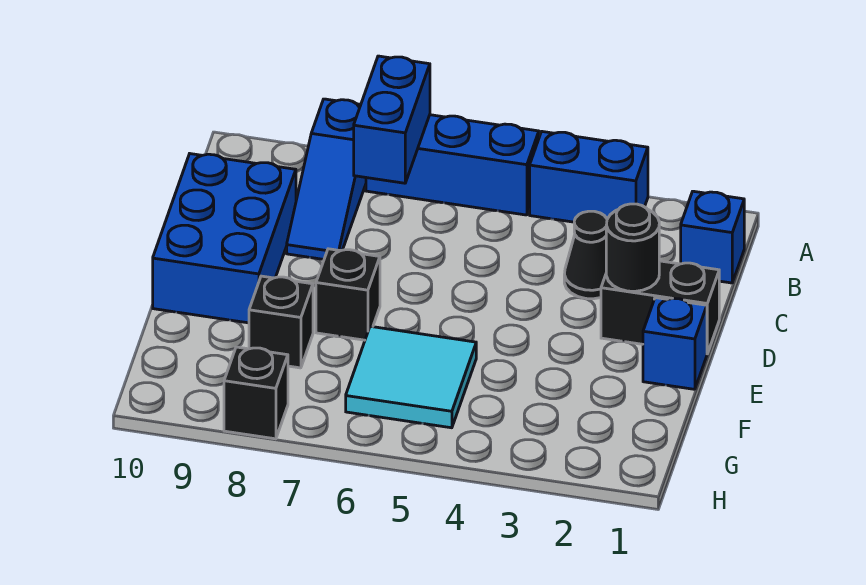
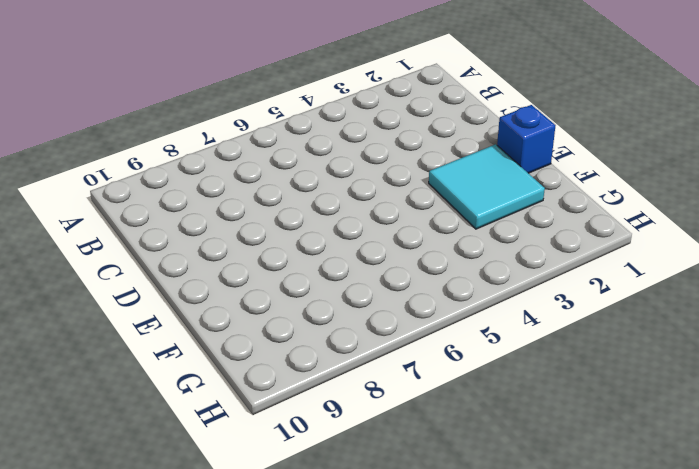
cyan tile E2:F3 level 1 -> cyan tile F5:G6 level 1
none -> blue brick A3:A4 level 1
none -> blue brick A5:A7 level 1
none -> blue slope A8:C8 level 1 top A

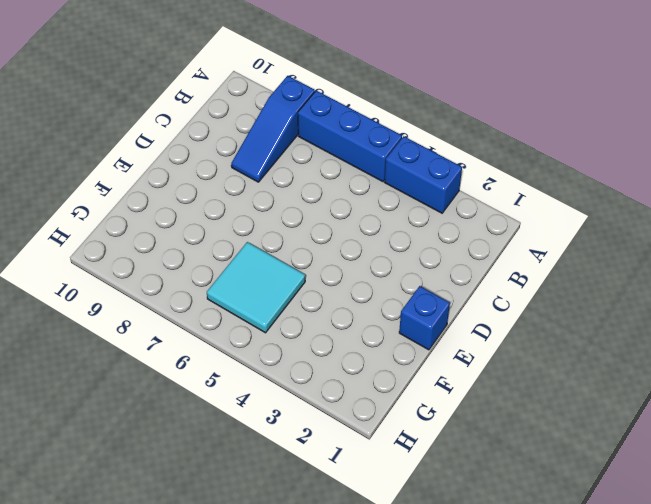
none -> blue brick B1 level 1
none -> black cone C3 level 1
none -> blue brick C9:E10 level 1

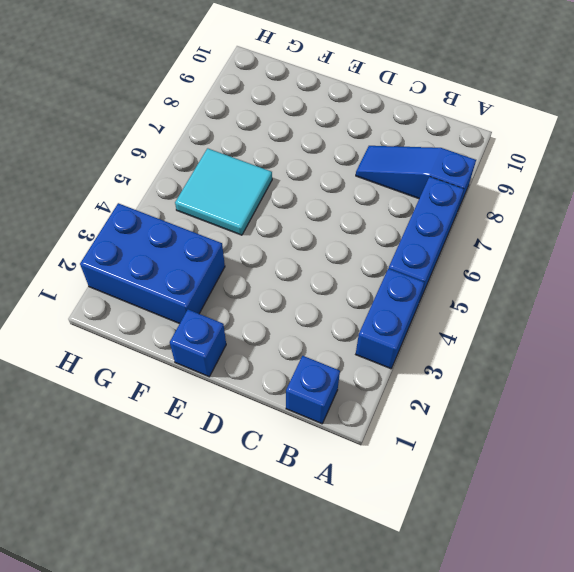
blue brick F2:H3 level 1 -> blue brick C9:E10 level 1
none -> black cone C3 level 1
none -> black brick D1:D2 level 1
none -> black brick E7 level 1

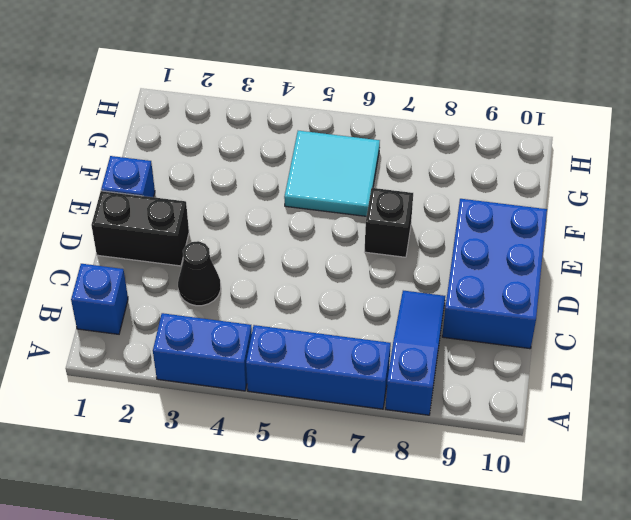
none -> black brick F8 level 1
none -> black brick H8 level 1
none -> blue brick A7:B7 level 2

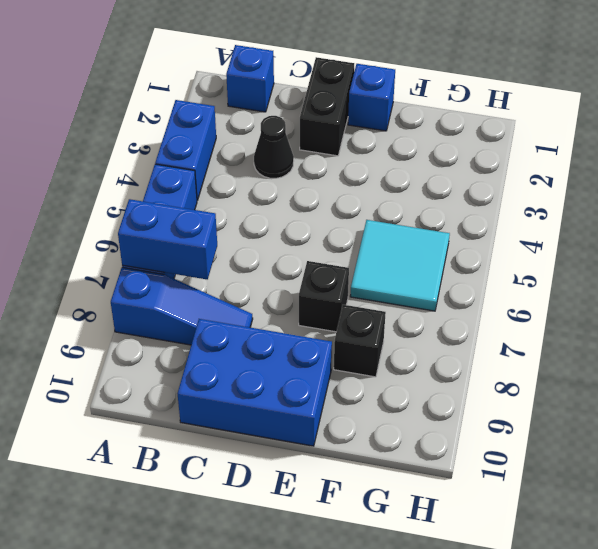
none -> black brick H8 level 1
none -> black round brick D2 level 2

